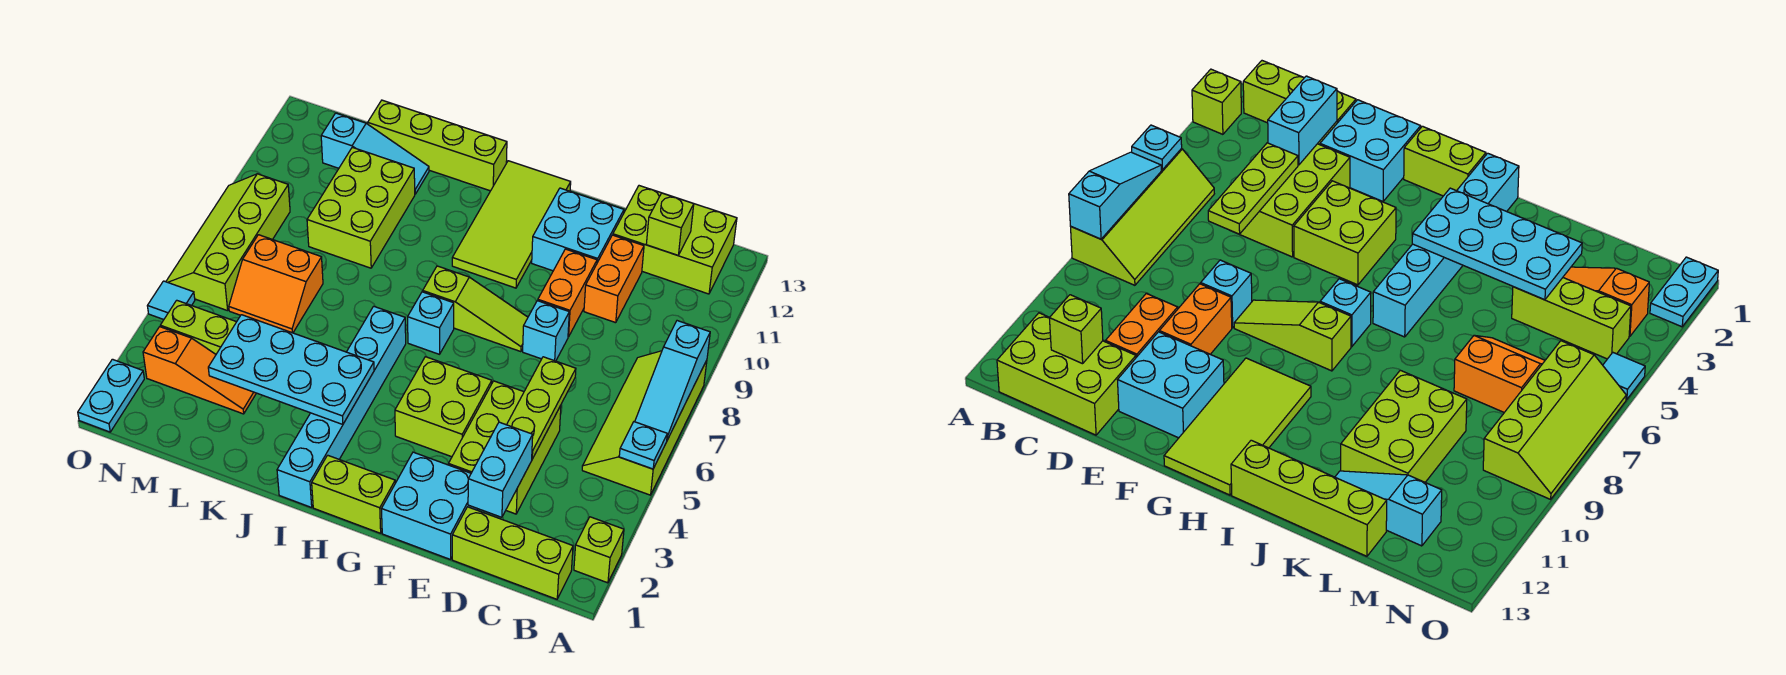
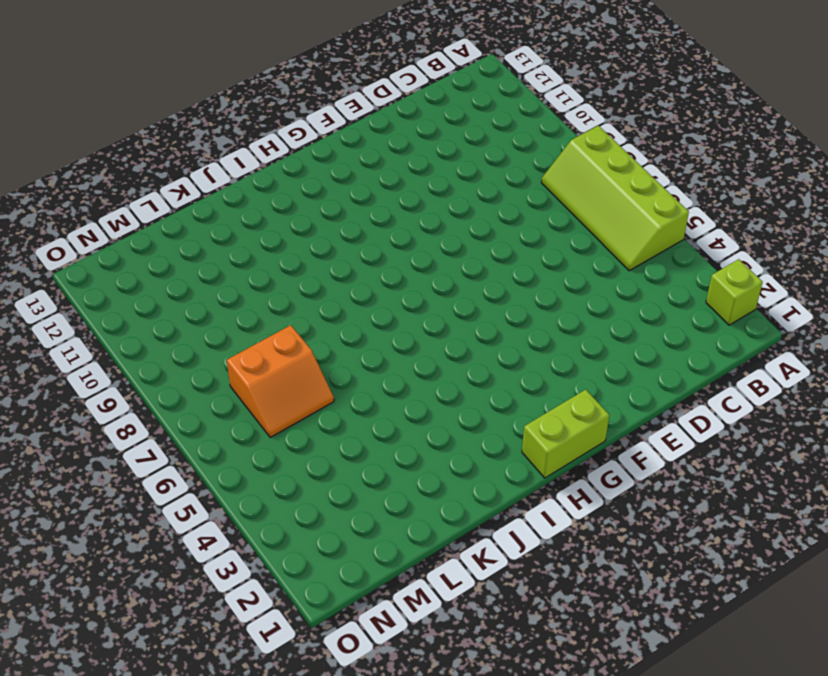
none -> lime brick B1:D1 level 1
none -> lime brick B12:D13 level 1
none -> lime brick D3:E5 level 1
none -> orange brick D10:D11 level 1

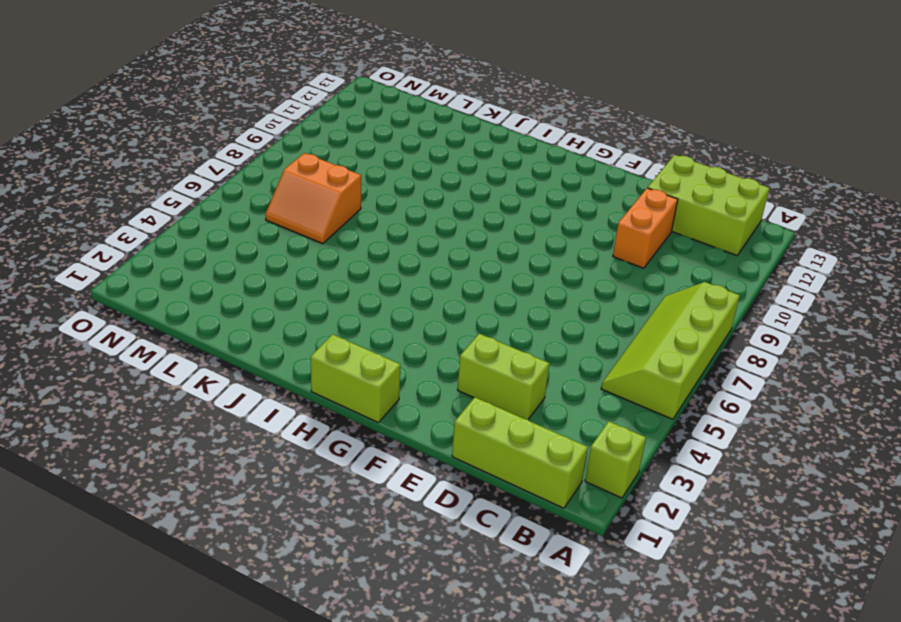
lime brick D3:E3 level 1 -> lime brick D3:E5 level 1
none -> cyan brick E1:F2 level 1
none -> cyan brick E8 level 1
none -> orange brick E9:E10 level 1
none -> cyan brick E11:F12 level 1

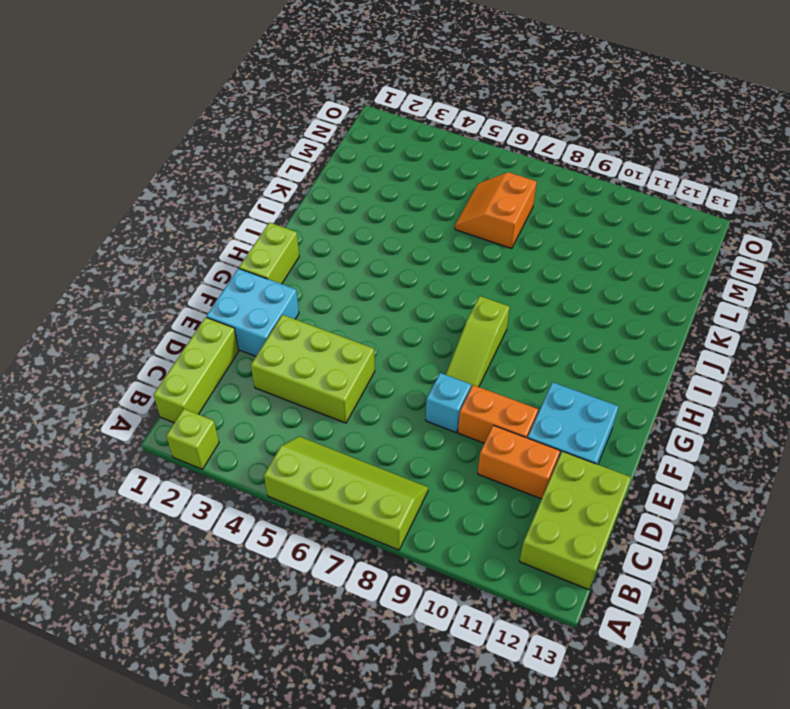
none -> lime brick F4:G5 level 1
none -> lime tile G10:H13 level 1
none -> cyan brick H7 level 1
none -> cyan brick I1:I6 level 1

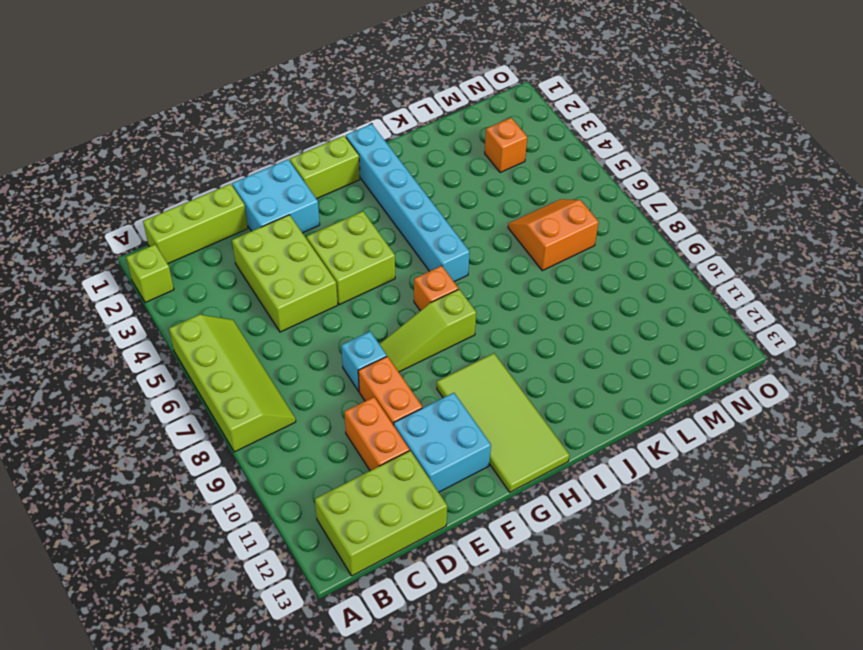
orange brick H7 level 1 -> cyan brick H7 level 1
orange brick M3 level 1 -> orange slope L3:N3 level 1 top N
none -> lime brick I13:L13 level 1
none -> lime brick K9:L11 level 1
none -> cyan slope K12:M12 level 1 top M
none -> lime brick L4:N4 level 1

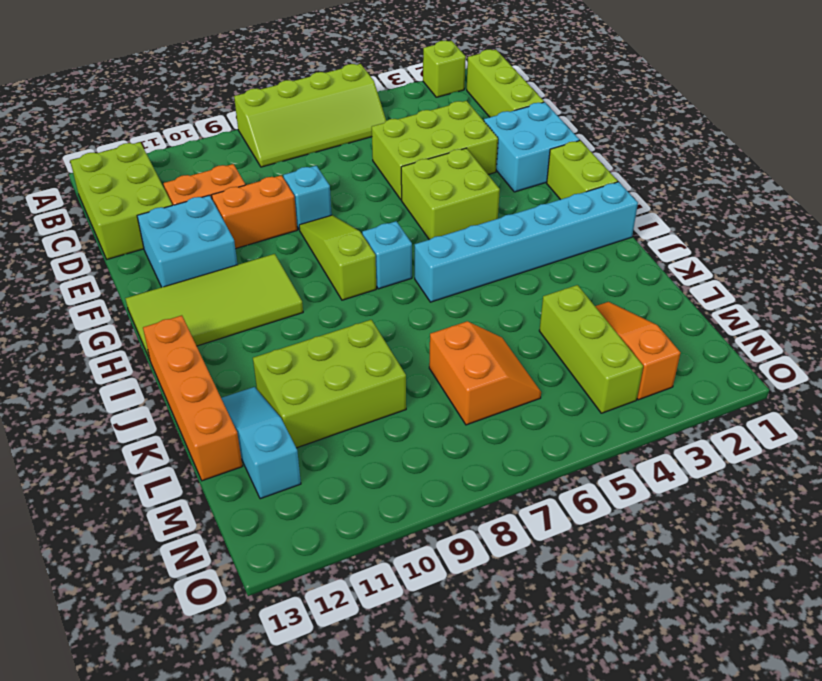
orange brick I13:L13 level 1 -> lime brick I13:L13 level 1
none -> lime slope N6:O9 level 1 top N
none -> cyan plate O1:O2 level 1
none -> cyan tile O5 level 1
none -> cyan plate A5 level 2

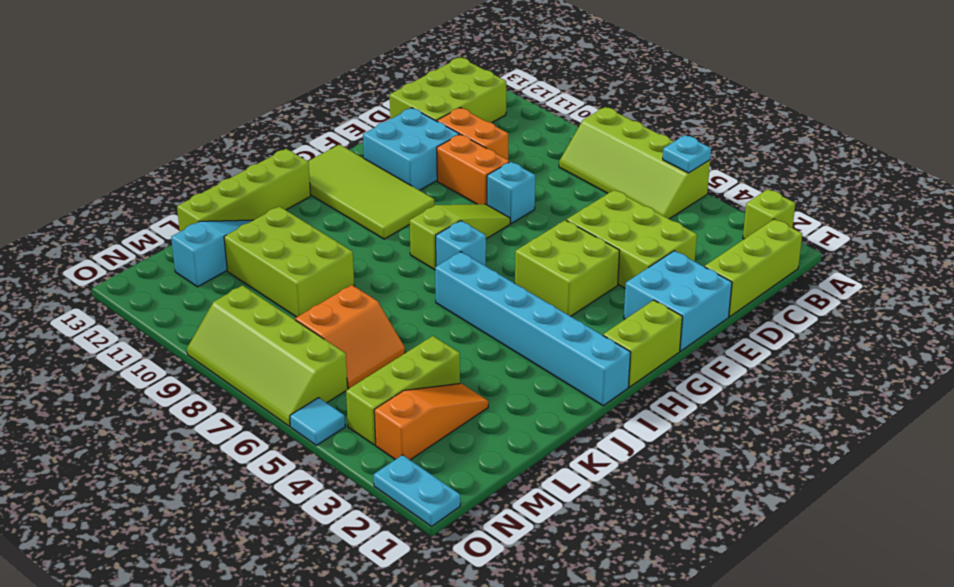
none -> cyan slope A6:A8 level 2 top 8
none -> lime brick C12 level 2
none -> cyan brick D2:D3 level 2
none -> lime plate D4:D6 level 2

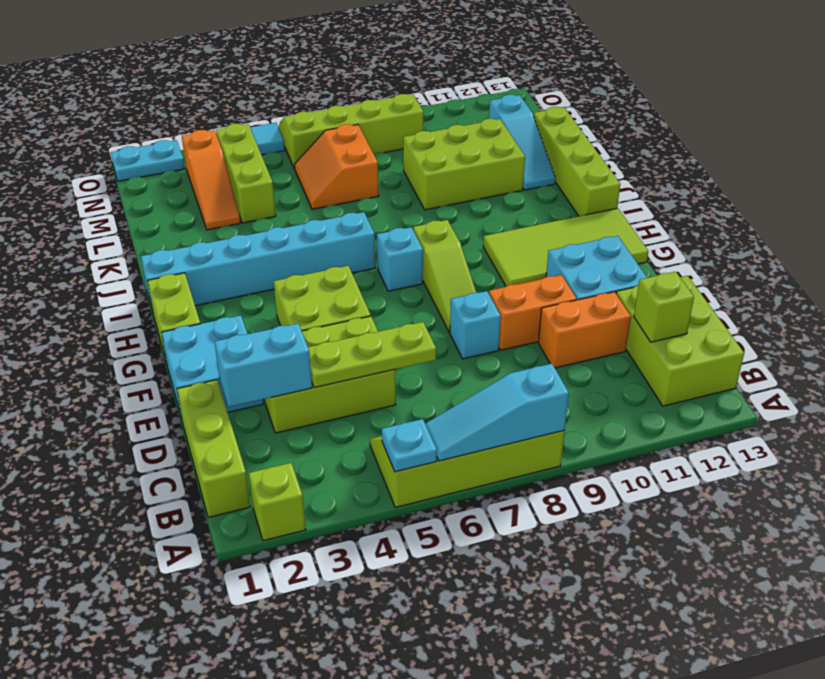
none -> cyan plate I3:L4 level 2

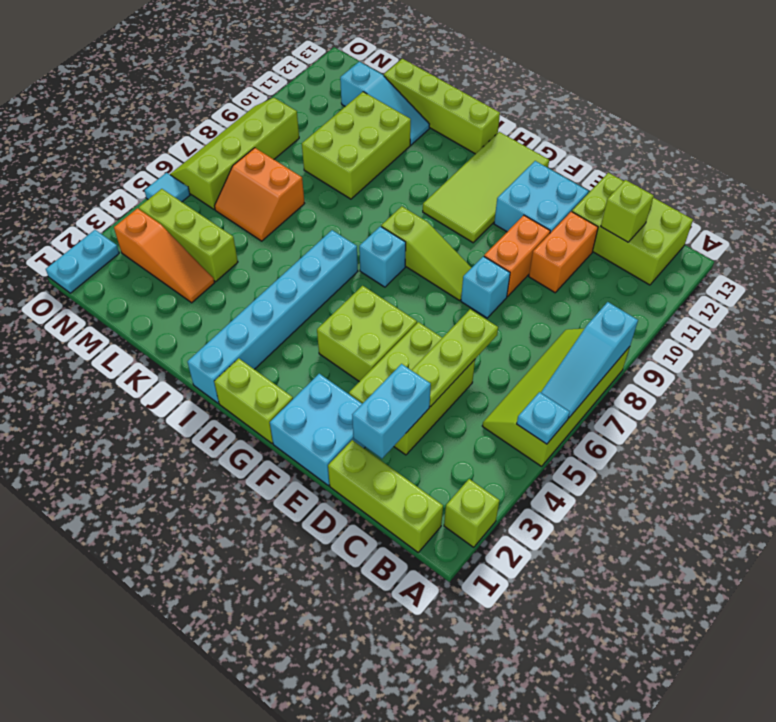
none -> cyan plate I3:L4 level 2

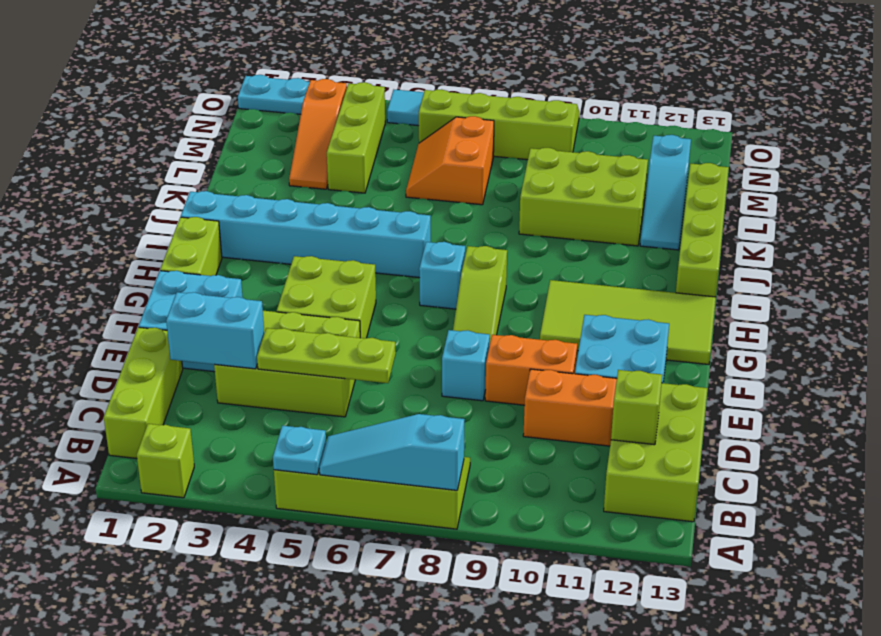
none -> cyan plate I3:L4 level 2

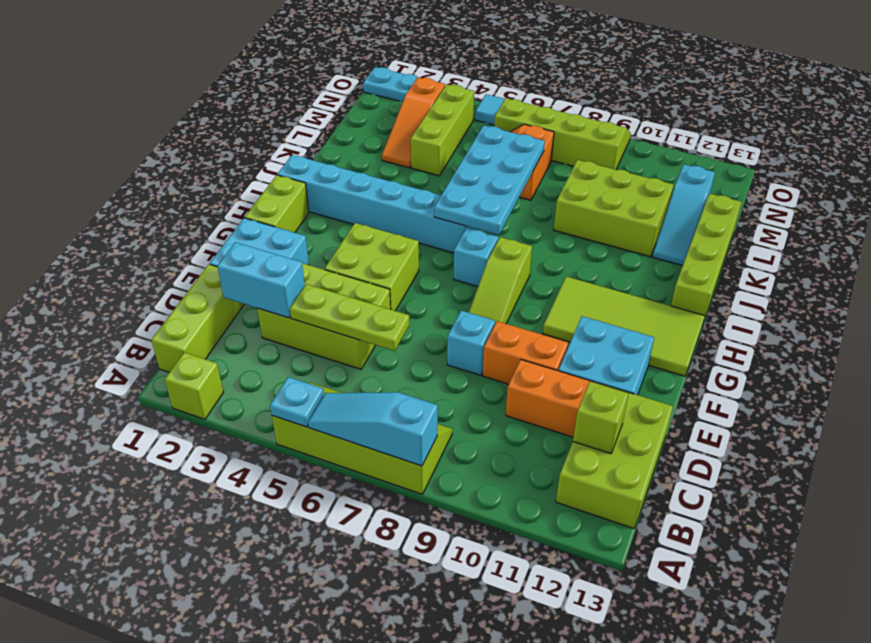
cyan plate I6:L7 level 2 -> cyan plate I3:L4 level 2

